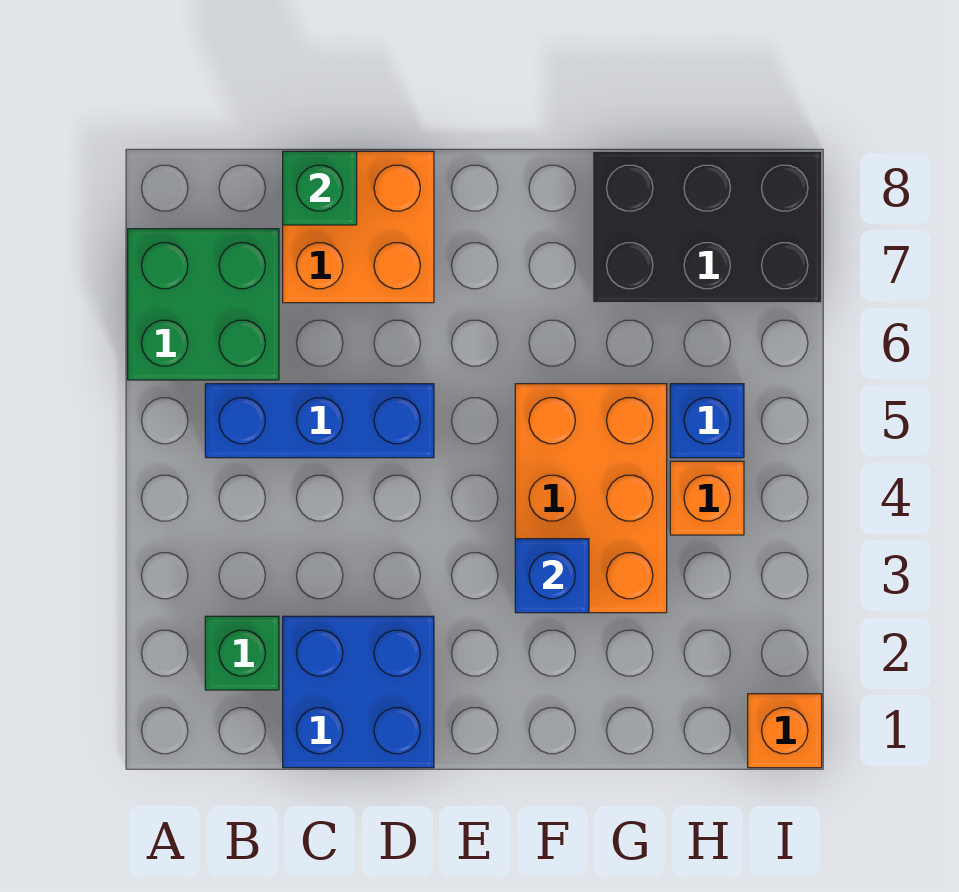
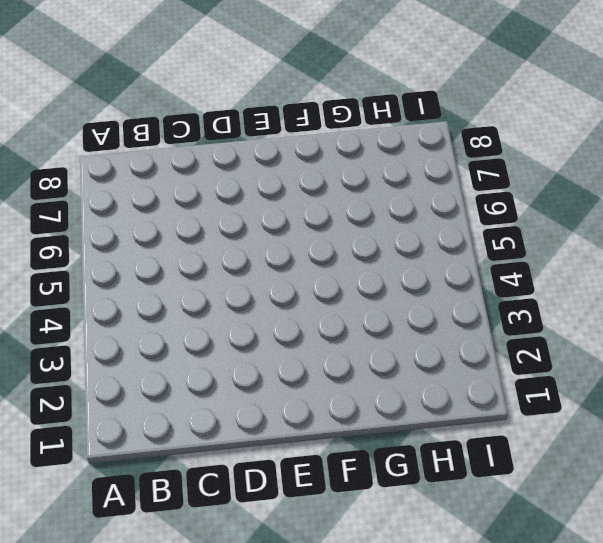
none -> green brick A6:B7 level 1
none -> green brick B2 level 1
none -> blue brick B5:D5 level 1

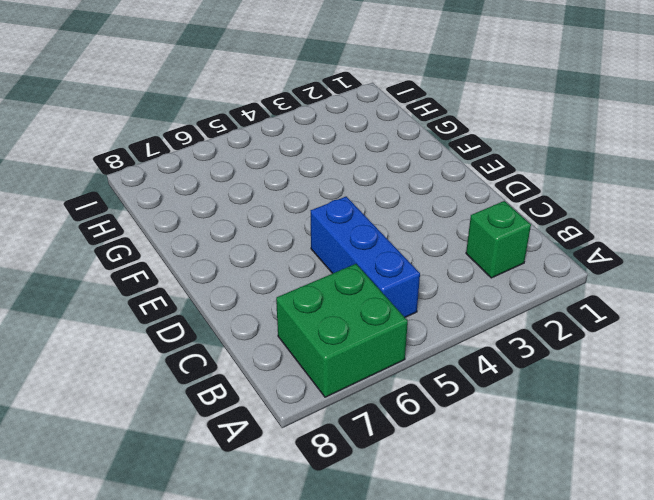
none -> blue brick C1:D2 level 1
none -> orange brick C7:D8 level 1
none -> orange brick F3:G5 level 1

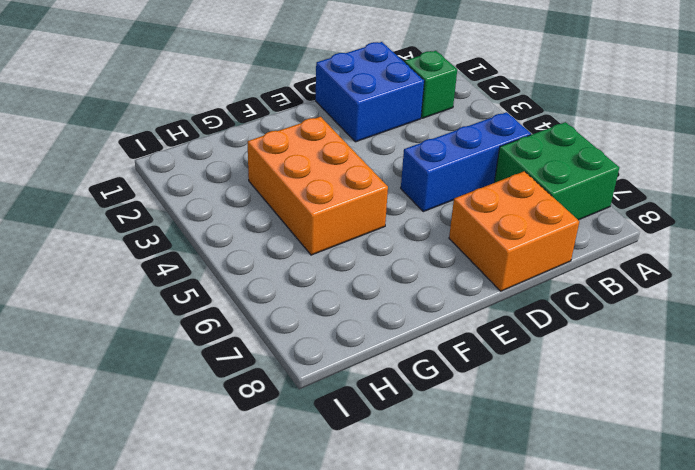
none -> black brick G7:I8 level 1
none -> orange brick H4 level 1
none -> blue brick H5 level 1

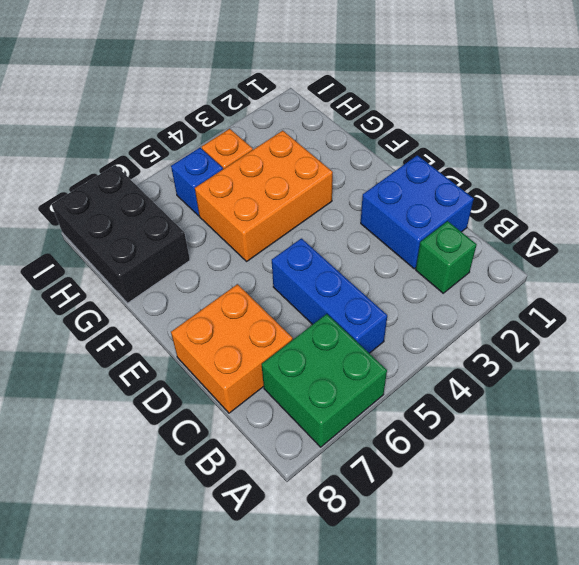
none -> orange brick I1 level 1
none -> green brick C8 level 2
none -> blue brick F3 level 2

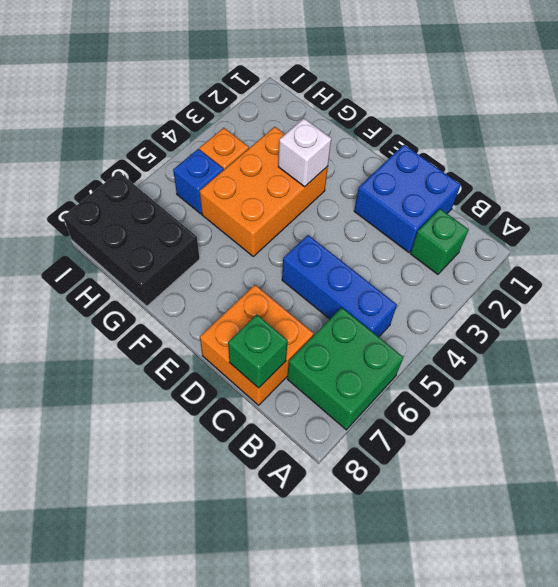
white brick F3 level 2 -> blue brick F3 level 2
none -> orange brick I1 level 1

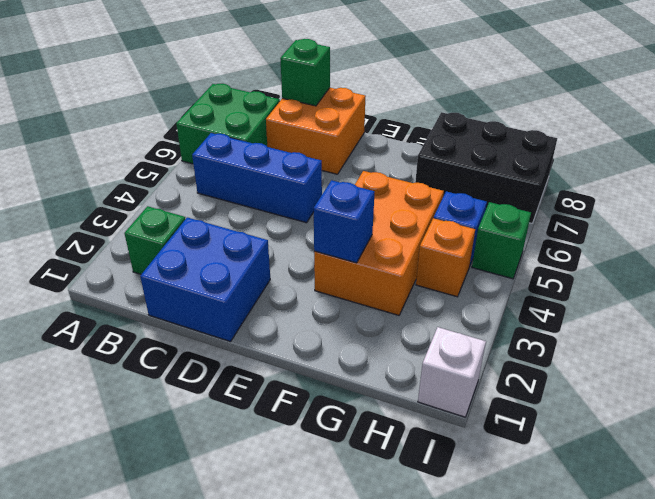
white brick I1 level 1 -> orange brick I1 level 1
green brick I5 level 1 -> none

